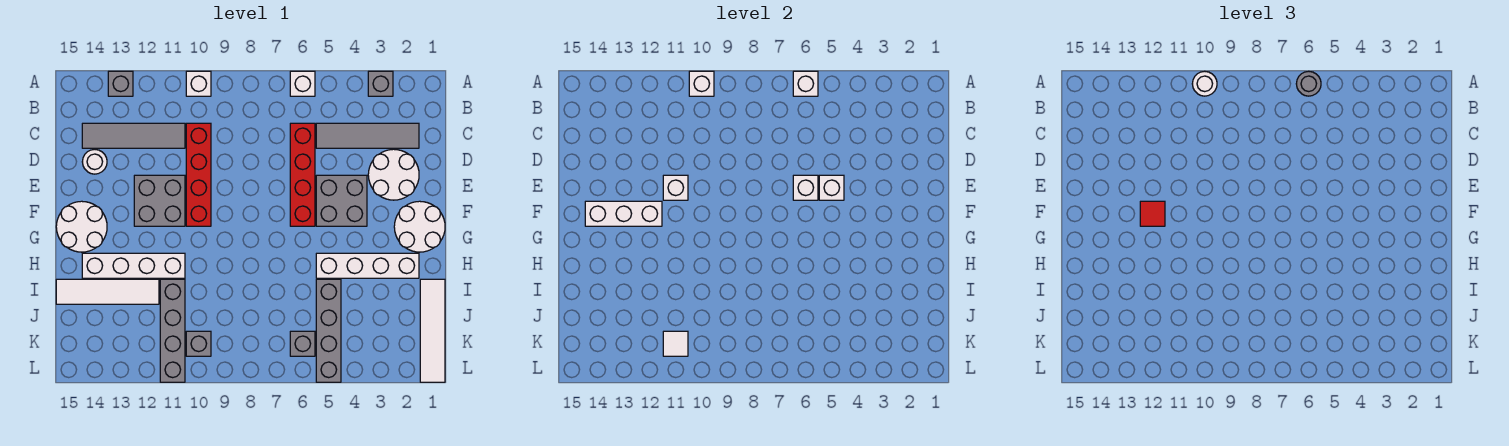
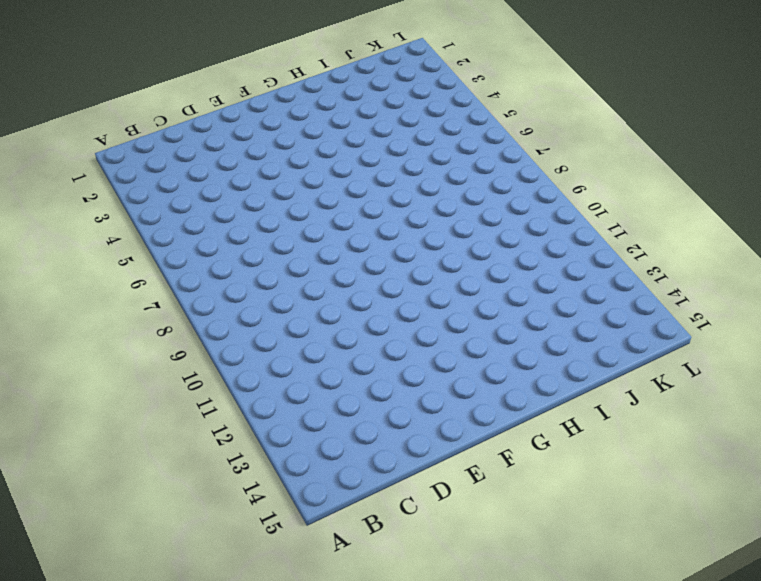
none -> grey brick A3 level 1
none -> white brick A6 level 1
none -> white brick A10 level 1
none -> grey brick A13 level 1

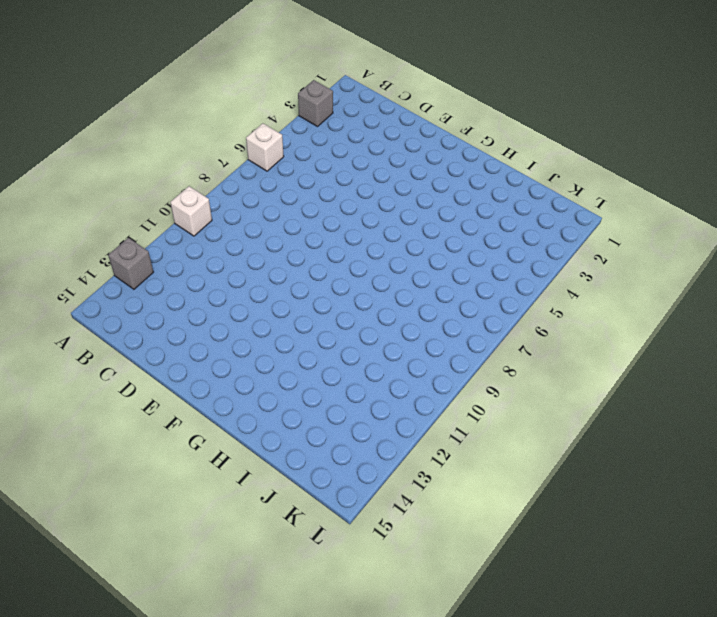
none -> grey tile C2:C5 level 1
none -> red brick C6:F6 level 1
none -> red brick C10:F10 level 1
none -> grey tile C11:C14 level 1

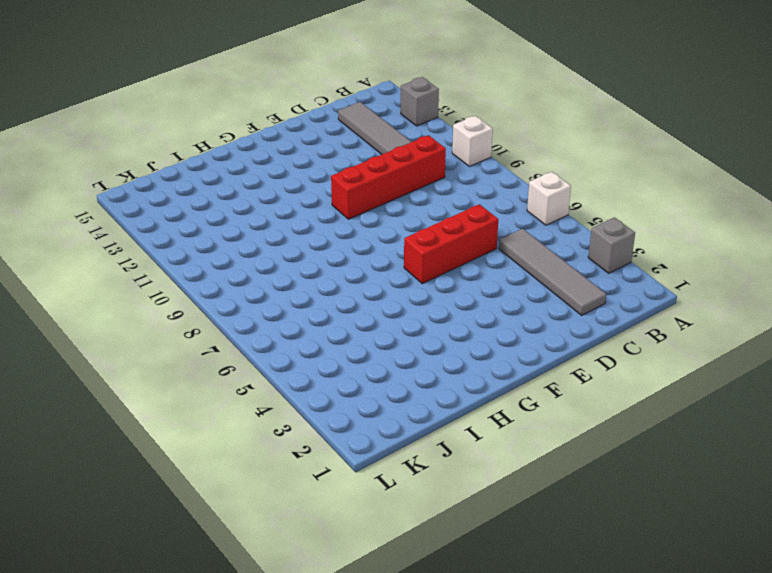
red brick D6:F6 level 1 -> red brick C6:F6 level 1
none -> white round brick D2:E3 level 1
none -> white round brick D14 level 1
none -> grey brick E4:F5 level 1
none -> grey brick E11:F12 level 1

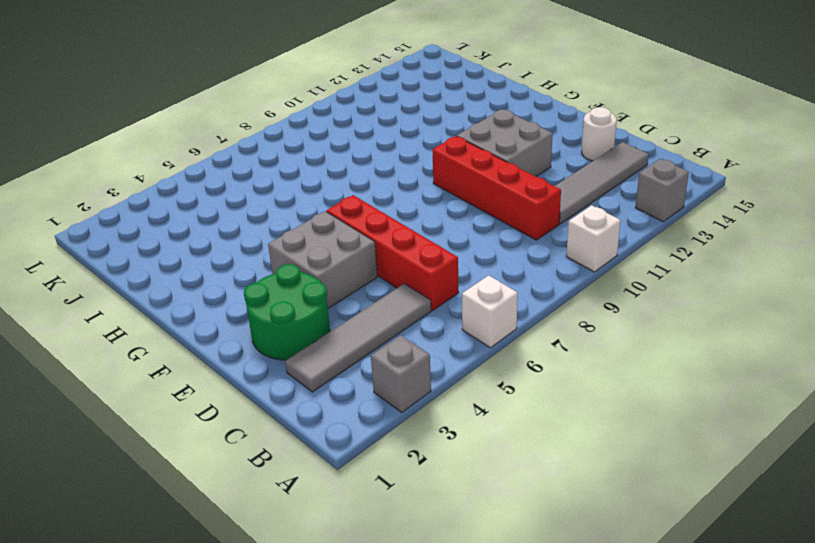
green round brick D2:E3 level 1 -> white round brick D2:E3 level 1
none -> white round brick F1:G2 level 1
none -> white round brick F14:G15 level 1
none -> white brick H2:H5 level 1
none -> white brick H11:H14 level 1

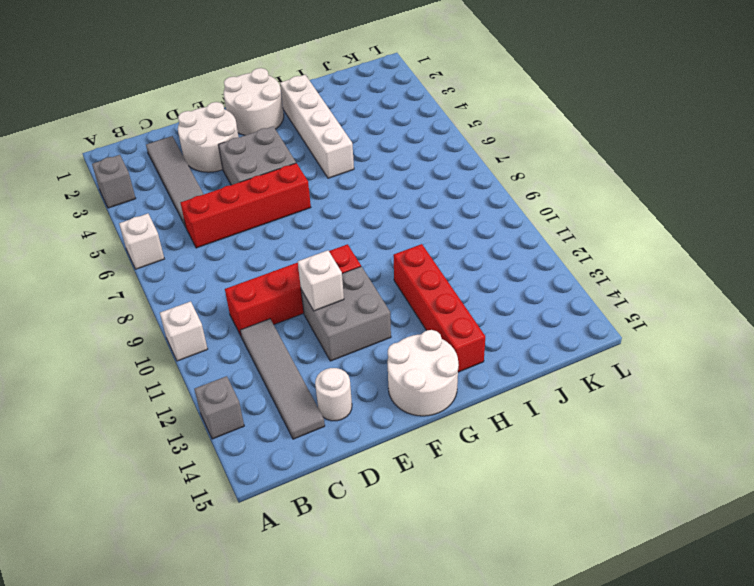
red brick H11:H14 level 1 -> white brick H11:H14 level 1
none -> white tile I1:L1 level 1
none -> grey brick I5:L5 level 1
none -> grey brick I11:L11 level 1
none -> white tile I12:I15 level 1

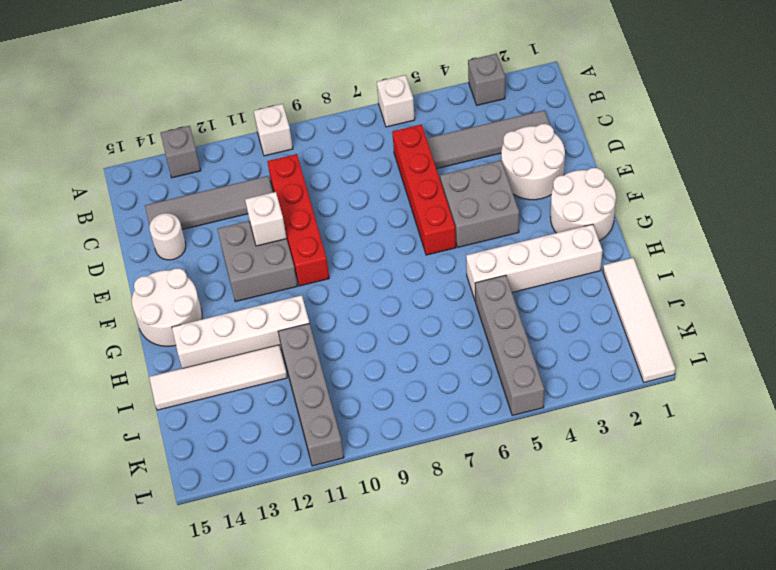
none -> grey brick K6 level 1
none -> grey brick K10 level 1
none -> white brick A6 level 2
none -> white brick A10 level 2

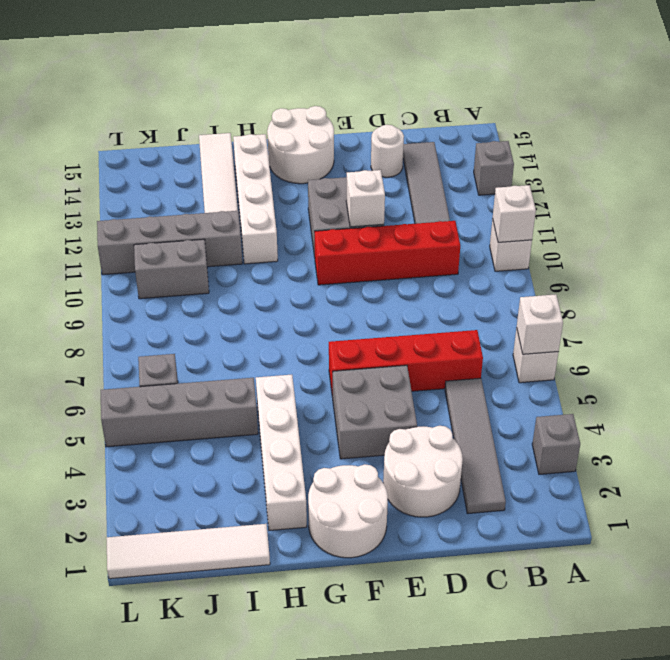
grey brick J10:K10 level 1 -> grey brick K10 level 1
none -> white brick E5 level 2
none -> white brick E6 level 2
none -> white brick F12:F14 level 2
none -> white tile K11 level 2

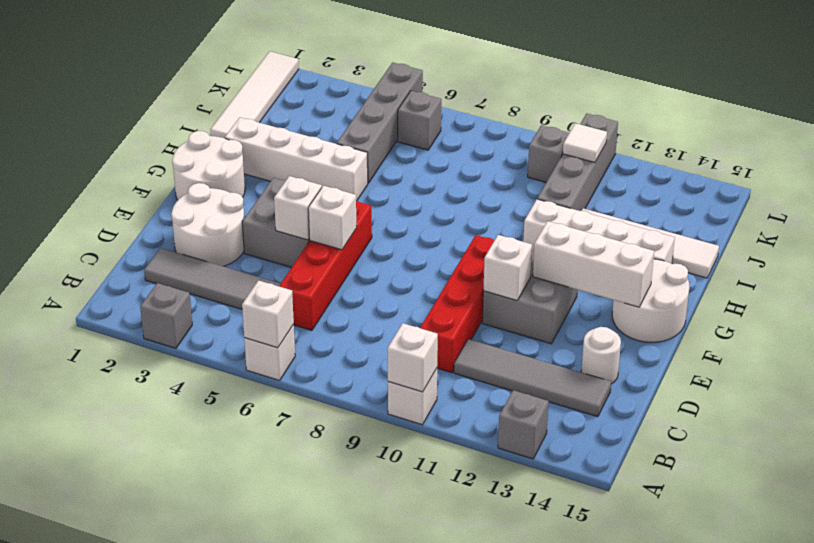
none -> grey round brick A6 level 3
none -> white round brick A10 level 3
none -> red tile F12 level 3

